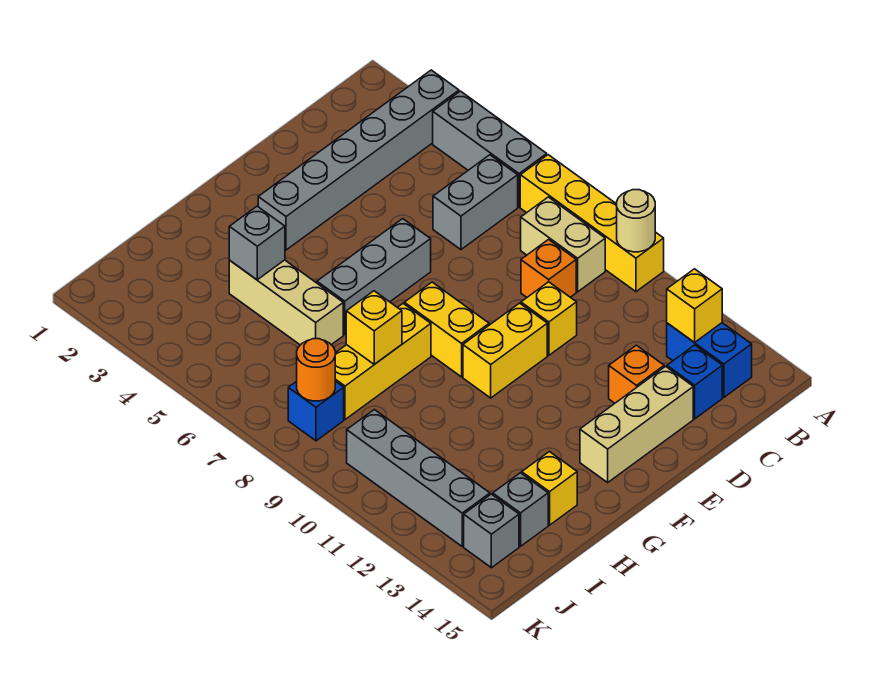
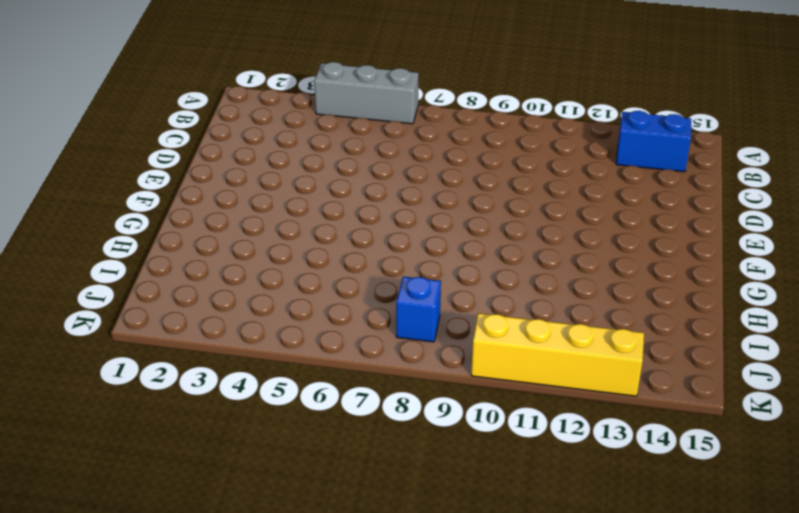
yellow brick K10:K13 level 1 -> yellow brick A7:A10 level 1
none -> grey brick A3:F3 level 1
none -> grey brick B6:C6 level 1
none -> tan brick B8:B9 level 1

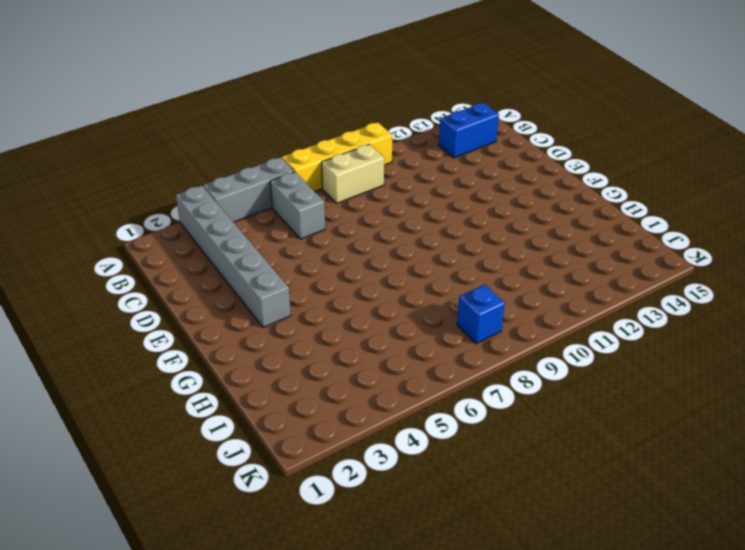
none -> orange brick C9 level 1
none -> blue brick C14 level 1
none -> yellow brick D10 level 1

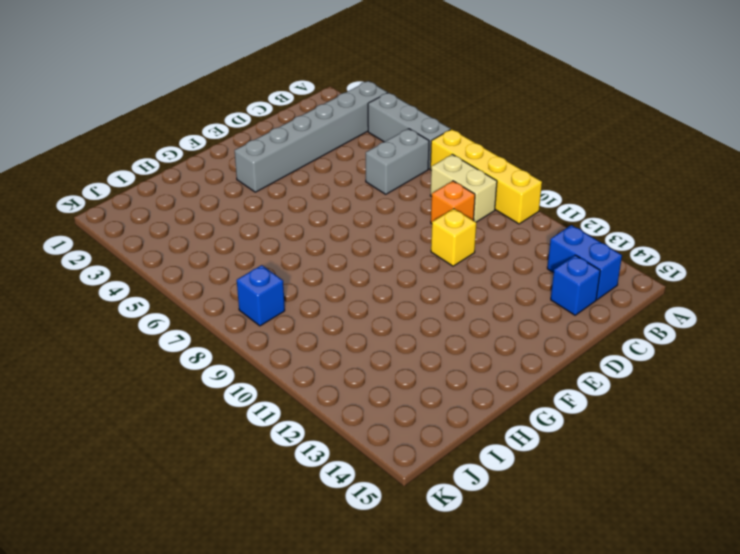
none -> orange brick D13 level 1
none -> tan brick D14:F14 level 1
none -> grey brick E6:G6 level 1

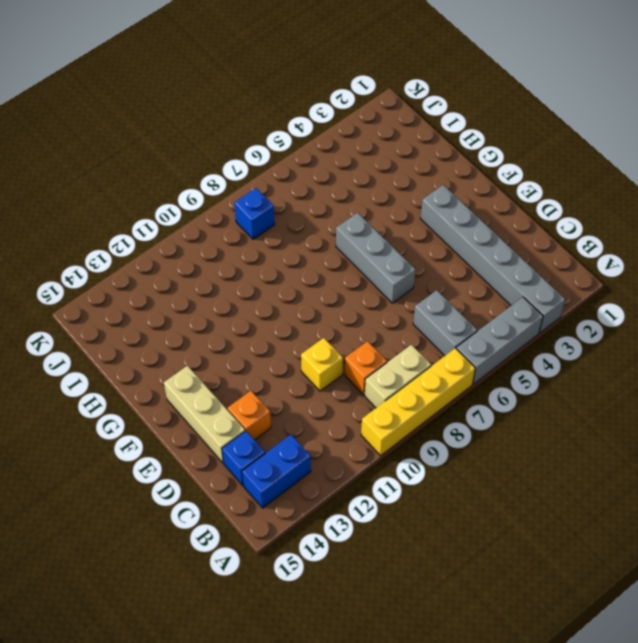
none -> yellow brick E10:F10 level 1
none -> yellow brick F8:F9 level 1
none -> yellow brick G8:I8 level 1

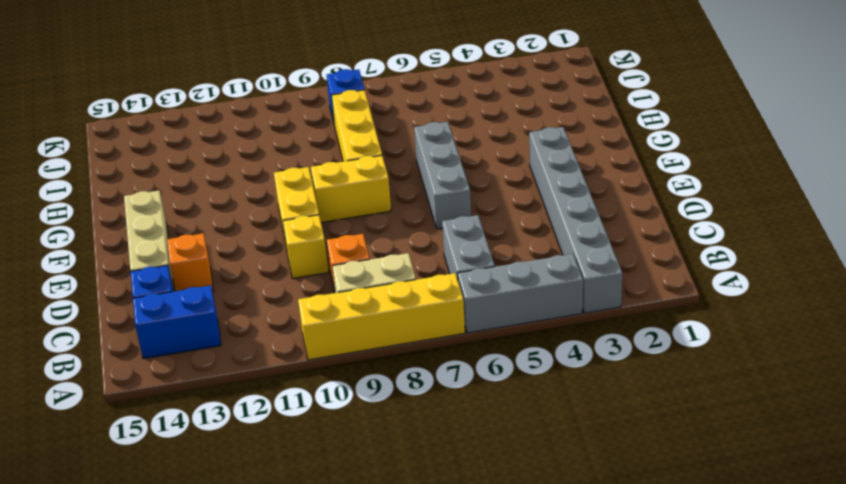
none -> tan brick H4:H6 level 1
none -> yellow brick H14 level 1
none -> grey brick I14 level 1

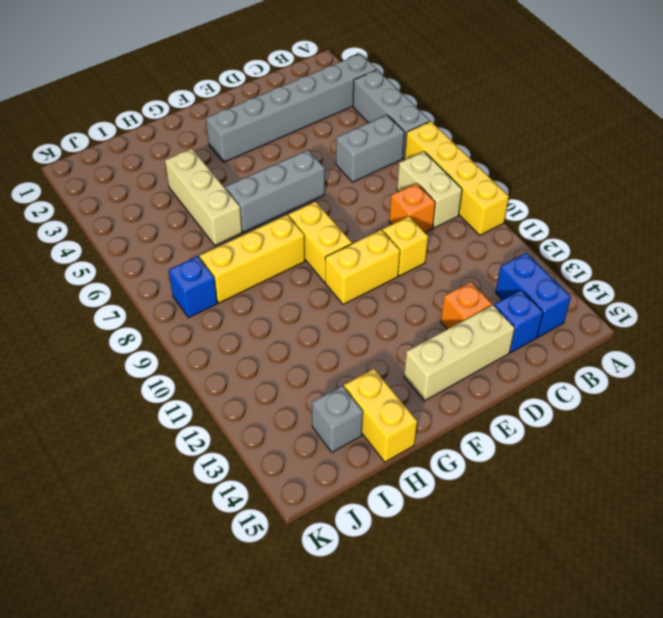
yellow brick H14:H15 level 1 -> yellow brick H14 level 1
none -> grey brick J10:J13 level 1
none -> grey brick J14 level 1
none -> tan round brick A10 level 2

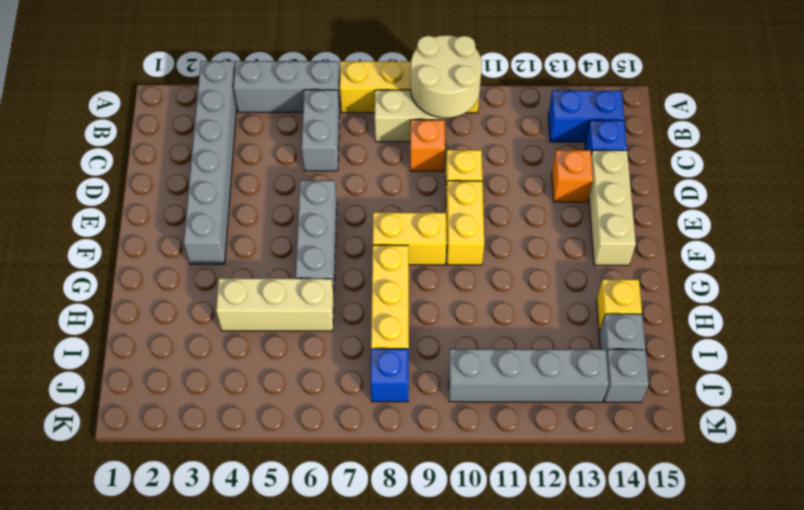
tan round brick A9:B10 level 2 -> tan round brick A10 level 2
none -> yellow brick B13 level 2
none -> grey brick H4 level 2
none -> yellow brick H8 level 2

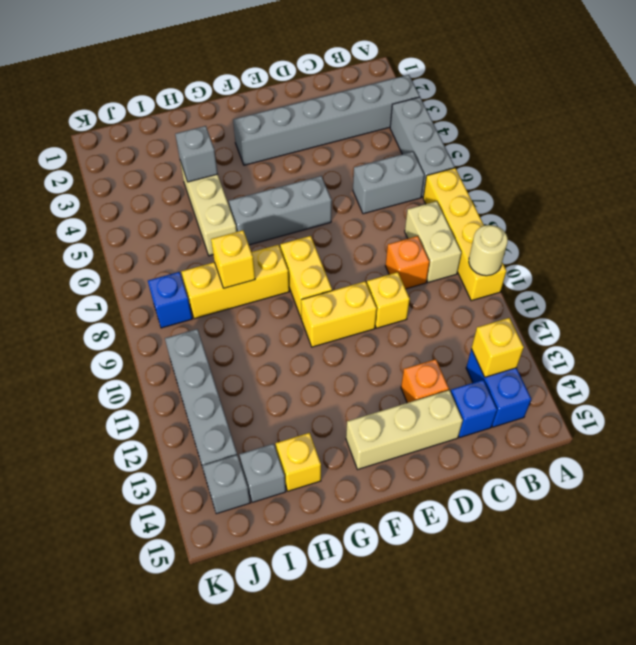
none -> orange round brick J8 level 2

